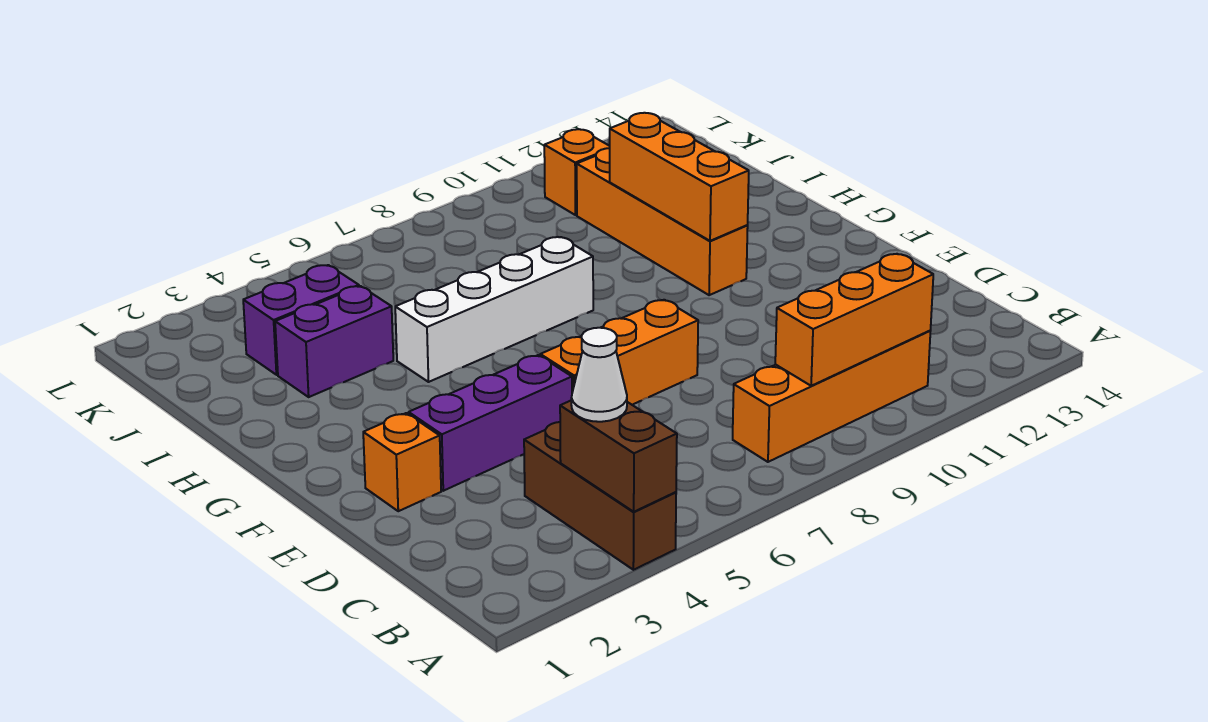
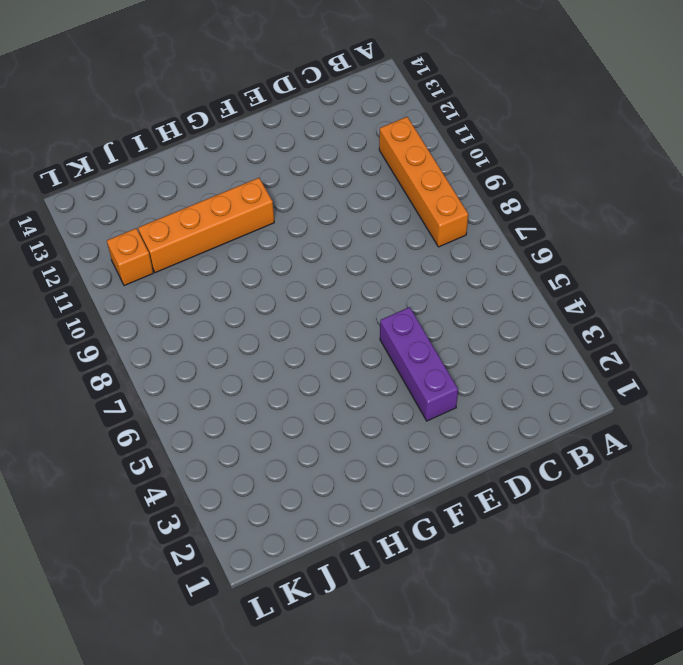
none -> brown brick A4:C4 level 1
none -> orange brick E2 level 1
none -> orange brick E6:E8 level 1

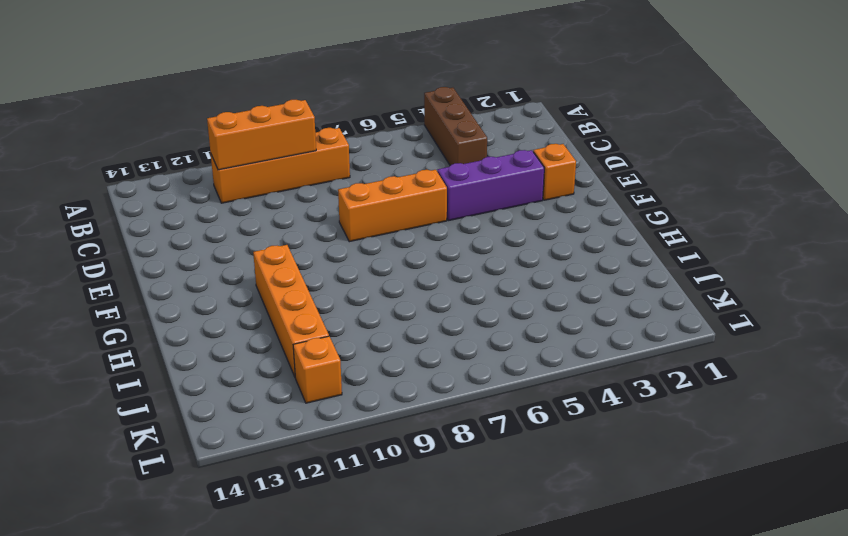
none -> white brick H5:H8 level 1
none -> purple brick I3:I4 level 1
none -> purple brick J3:J4 level 1

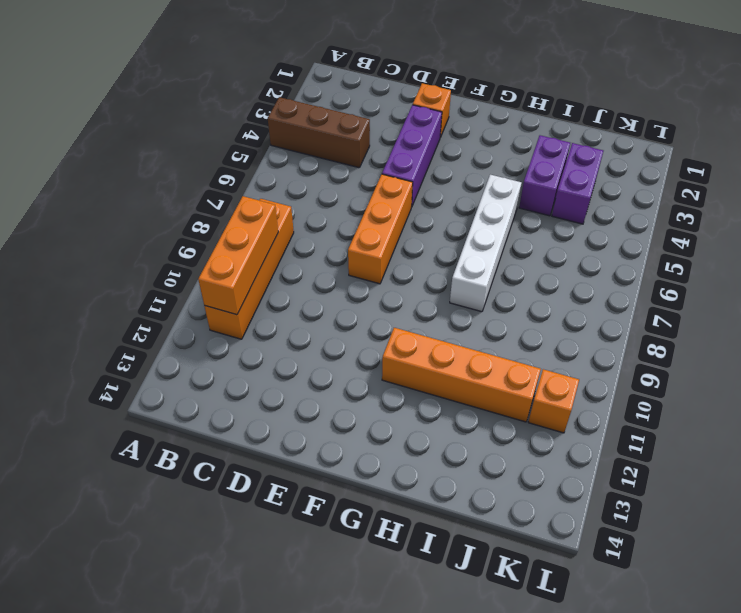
none -> brown brick A4:B4 level 2
none -> orange brick G11:I11 level 2
none -> white cone B4 level 3

